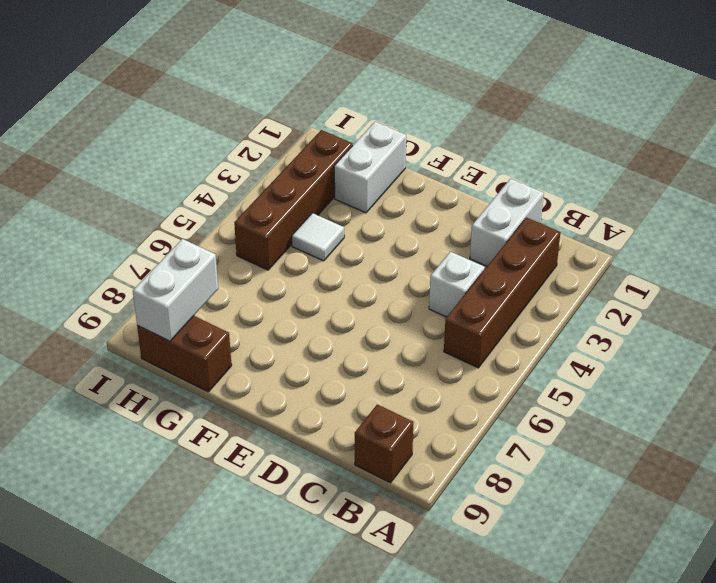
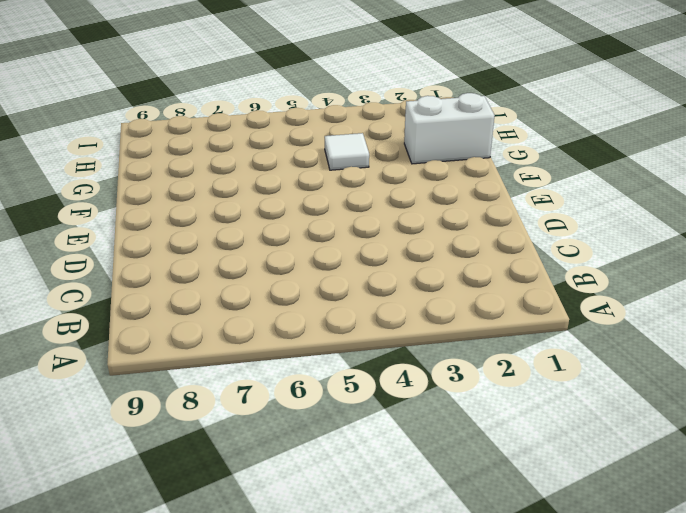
none -> brown brick B2:B5 level 1
none -> brown brick B9 level 1

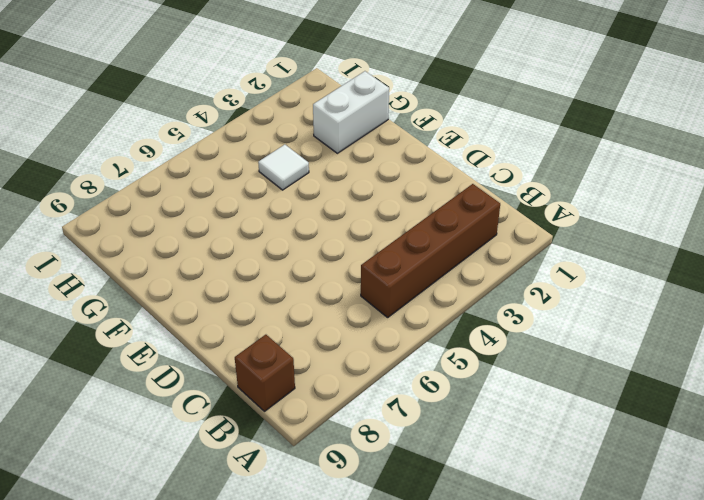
none -> white brick C1:C2 level 1
none -> white brick C4 level 1

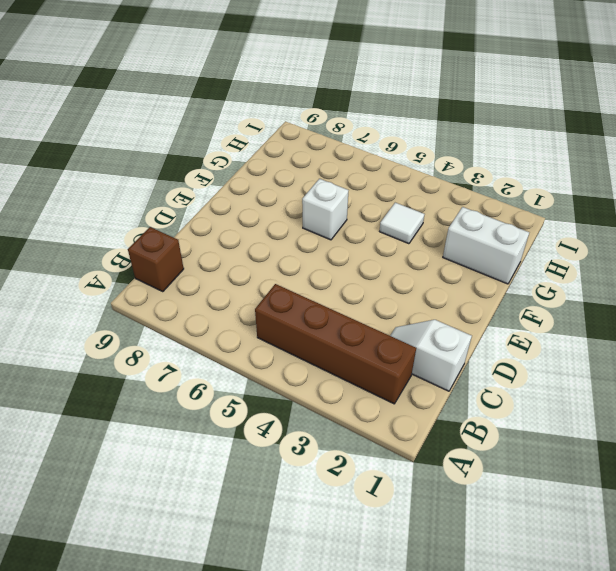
white slope C1:C2 level 1 top 1 -> white brick C1:C2 level 1
white brick F6 level 1 -> white brick C4 level 1
none -> brown brick G9:H9 level 1
none -> brown brick H2:H5 level 1

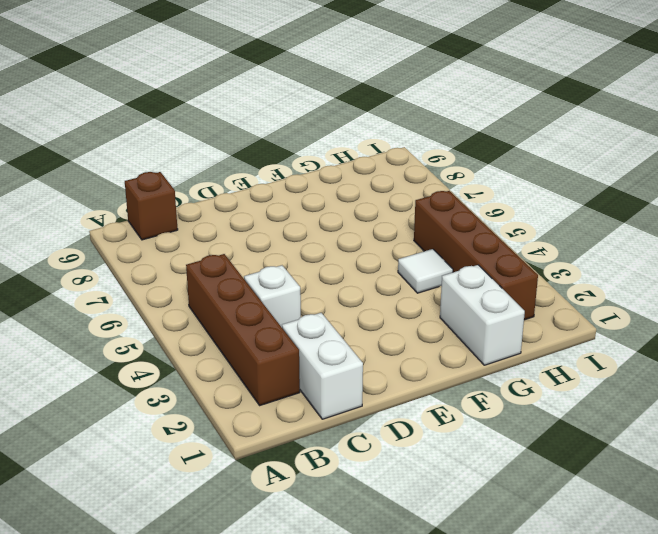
none -> brown brick G9:H9 level 1
none -> white brick H8:H9 level 2

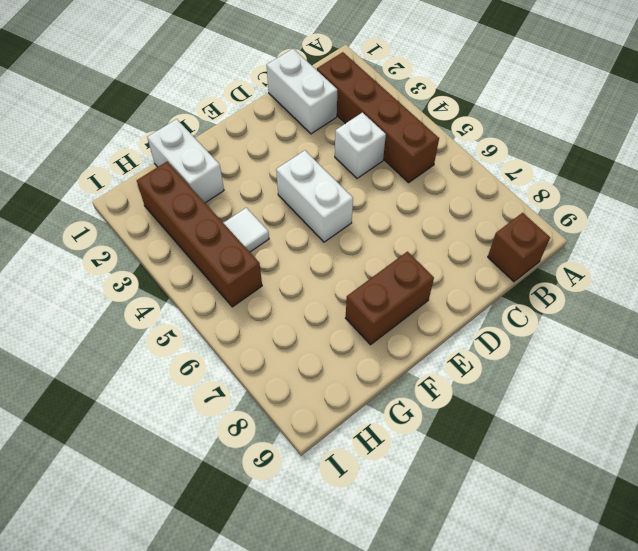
white brick E4:E5 level 1 -> white brick H8:H9 level 2
brown brick E8:F8 level 1 -> brown brick G9:H9 level 1

